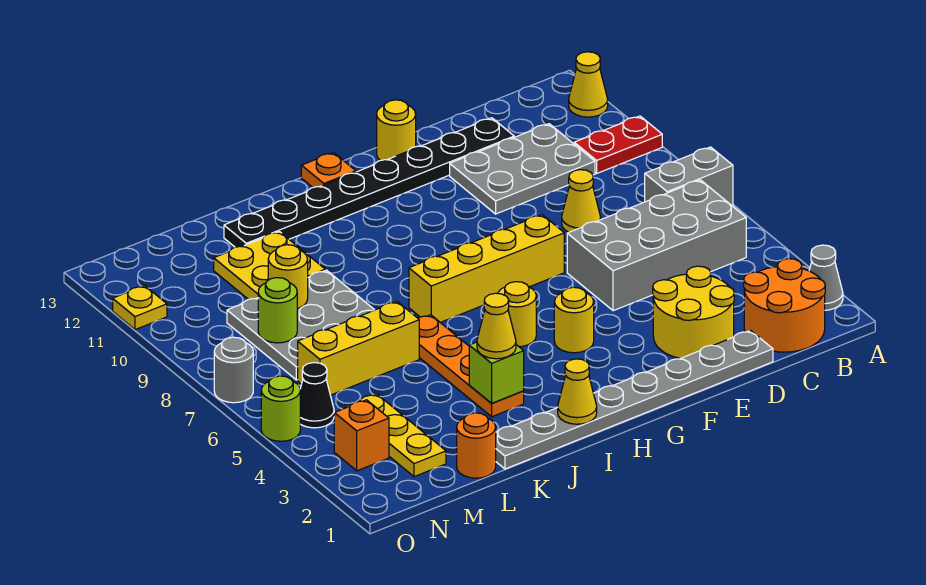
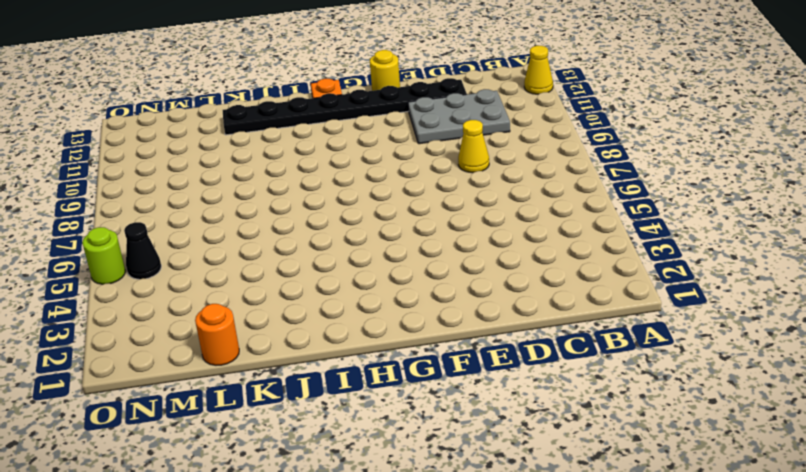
none -> grey cone A2 level 1
none -> grey brick A7:B7 level 1
none -> red plate A10:B10 level 1
none -> orange round brick B1:C2 level 1

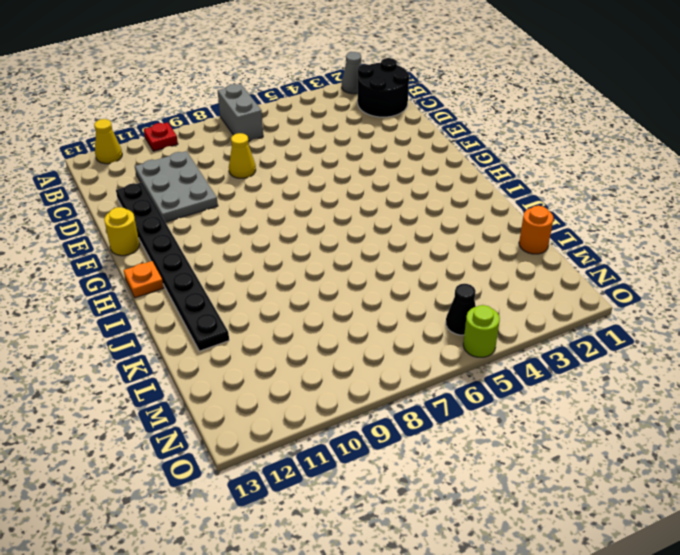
red plate A10 level 1 -> red plate A10:B10 level 1
black round brick B1:C2 level 1 -> orange round brick B1:C2 level 1
none -> grey brick B5:E6 level 1
none -> grey plate D1:K1 level 1
none -> yellow round brick D2:E3 level 1
none -> yellow brick F7:I7 level 1

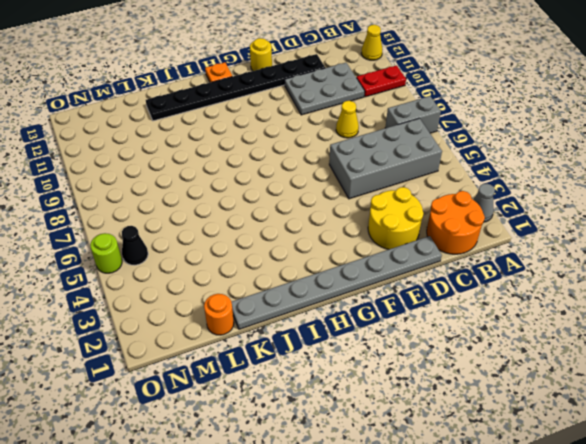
none -> yellow brick F7:I7 level 1
none -> yellow round brick G4 level 1
none -> yellow round brick H5 level 1
none -> orange plate J3:J6 level 1

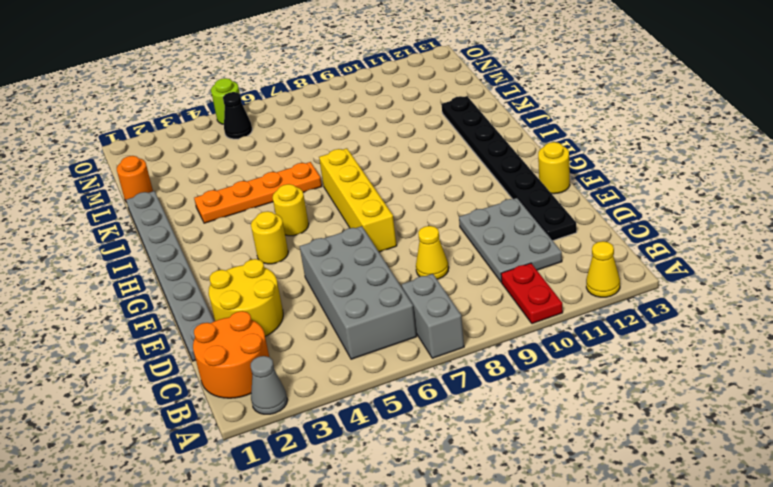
none -> orange plate H13 level 1
none -> yellow brick K6:M6 level 1
none -> grey plate K7:M9 level 1
none -> yellow plate K10:L11 level 1

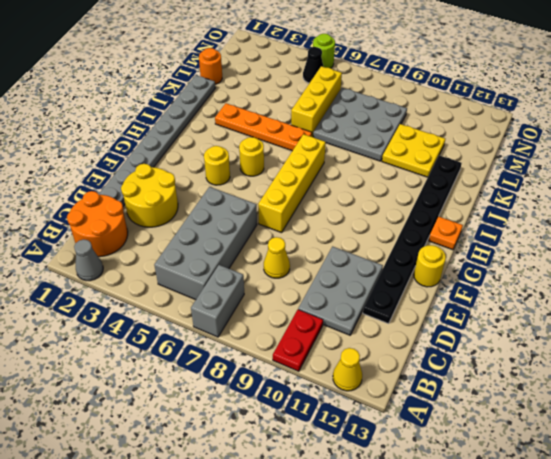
none -> yellow plate M2:M4 level 1
none -> orange brick N3 level 1
none -> grey round brick O7 level 1
none -> yellow plate O11 level 1

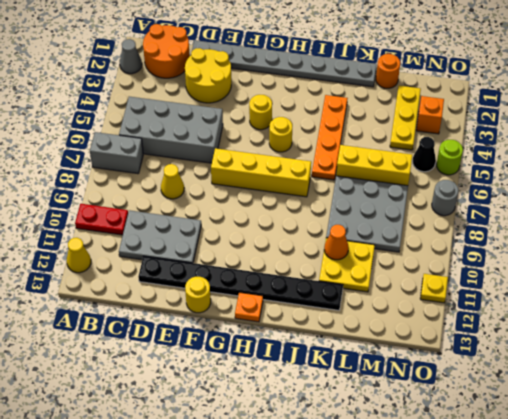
orange cone K10 level 2 -> none
none -> yellow cone I1 level 2
none -> lime brick J3 level 2
none -> yellow round brick L9 level 2
none -> lime round brick M8 level 2

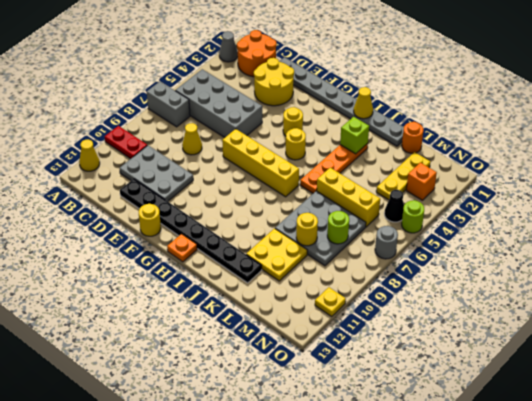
none -> yellow cone J3 level 3

